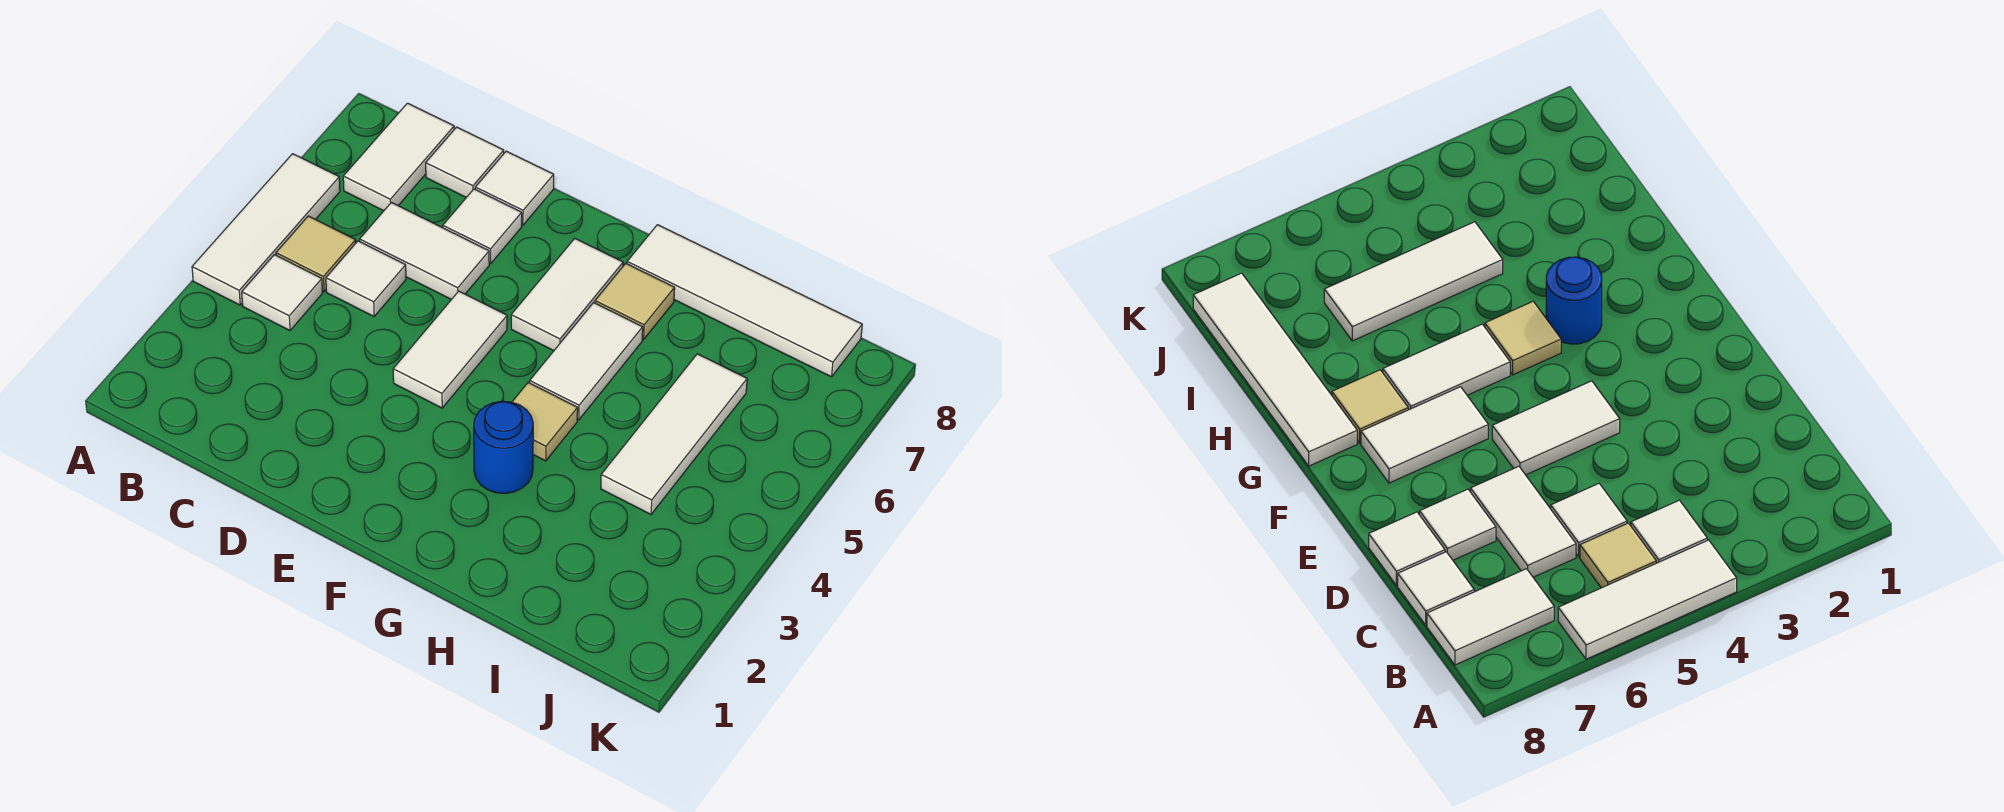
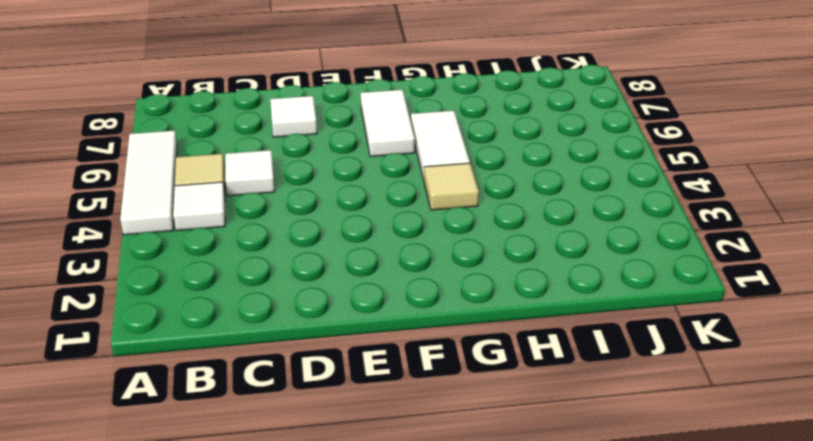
none -> white tile B7:B8 level 1
none -> white tile C6:D6 level 1
none -> white tile C8 level 1

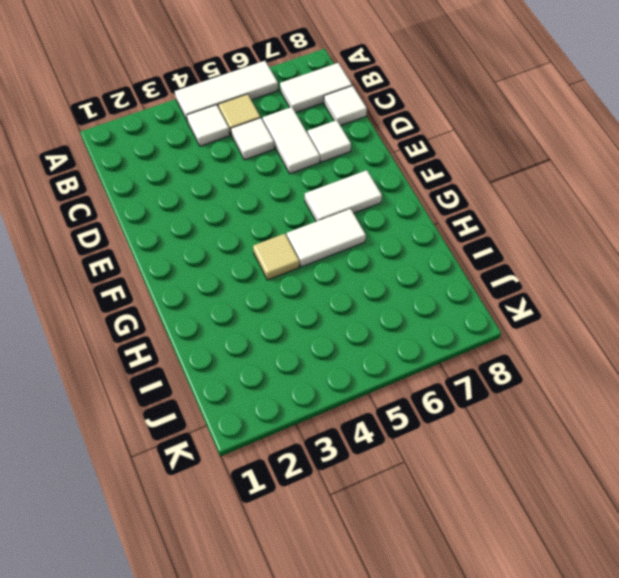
none -> white tile D8 level 1
none -> white tile E4:E5 level 1
none -> blue round brick G3 level 1

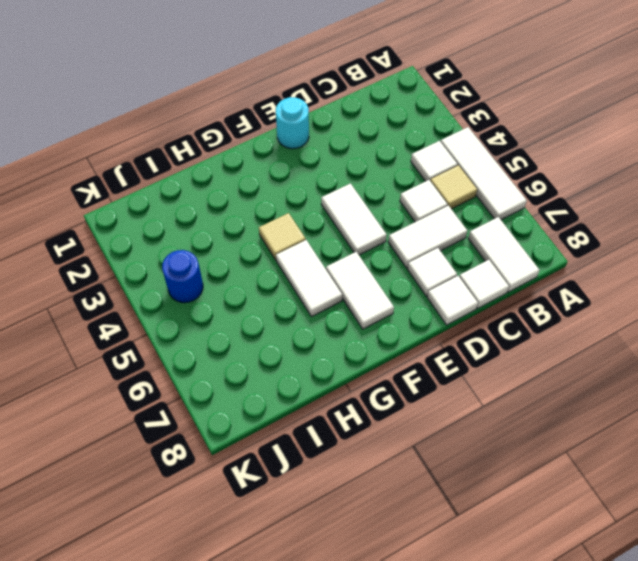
cyan round brick E1 level 1 -> none
blue round brick J4 level 1 -> blue round brick G3 level 1
none -> tan tile G7 level 1
none -> white tile G8:J8 level 1
none -> white tile I4:I6 level 1

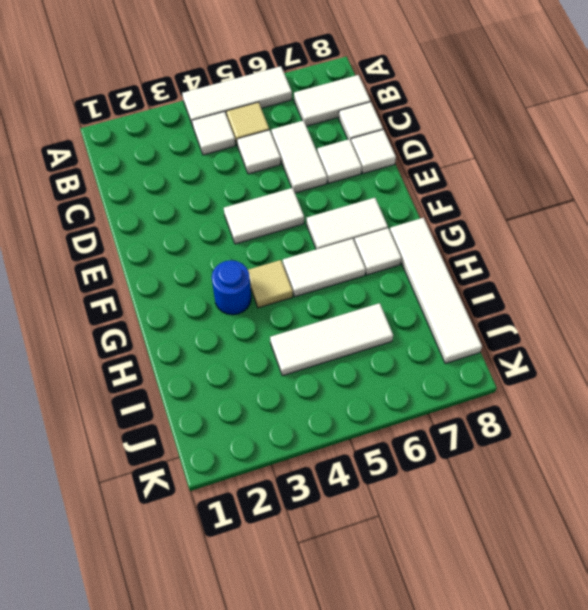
white tile G7 level 1 -> tan tile G7 level 1

